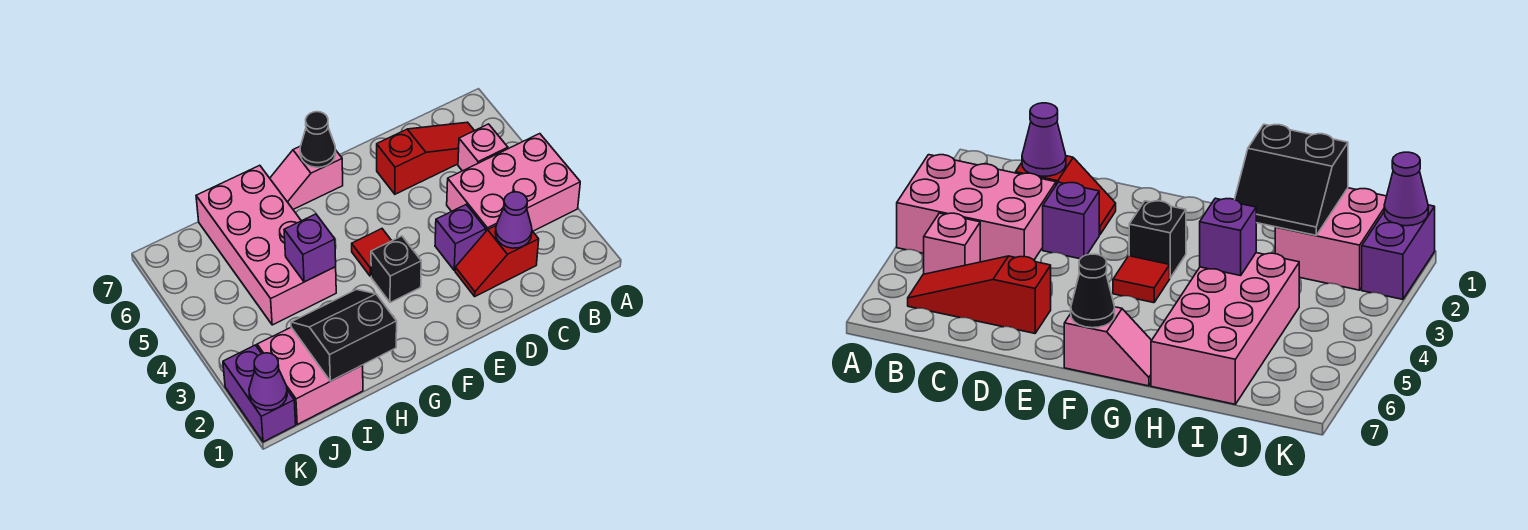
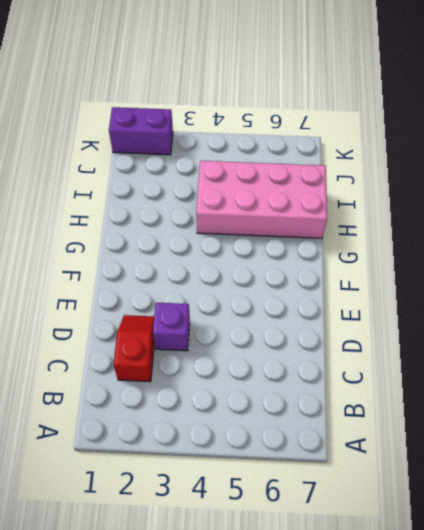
none -> pink brick A3:C4 level 1
none -> pink brick B5 level 1
none -> red slope B6:D6 level 1 top D

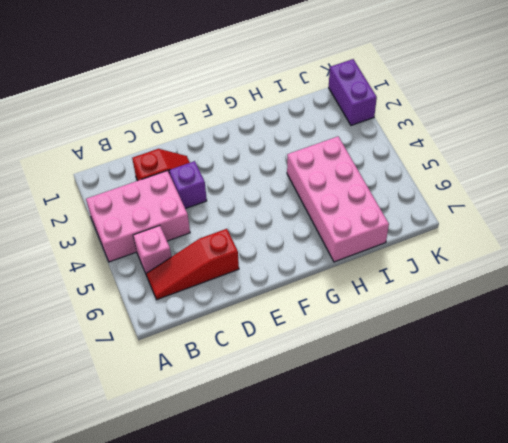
none -> black brick F3 level 1
none -> red tile F4 level 1
none -> pink slope F7:G7 level 1 top F

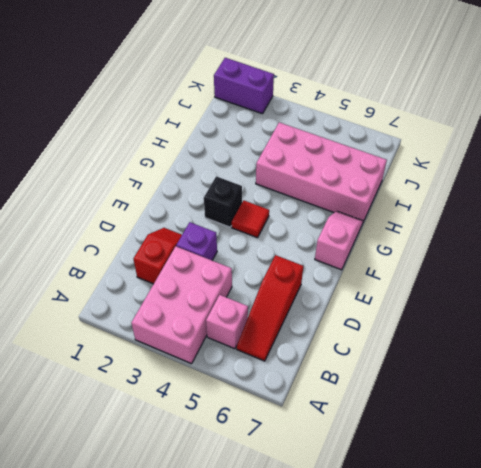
none -> pink brick I1:J2 level 1
none -> purple cone C2 level 2
none -> black cone F7 level 2

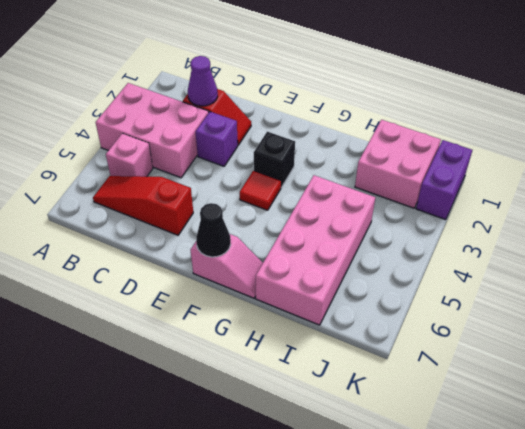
none -> black slope H1:I2 level 2 top 1
none -> purple brick H4 level 2
none -> purple cone K1 level 2

